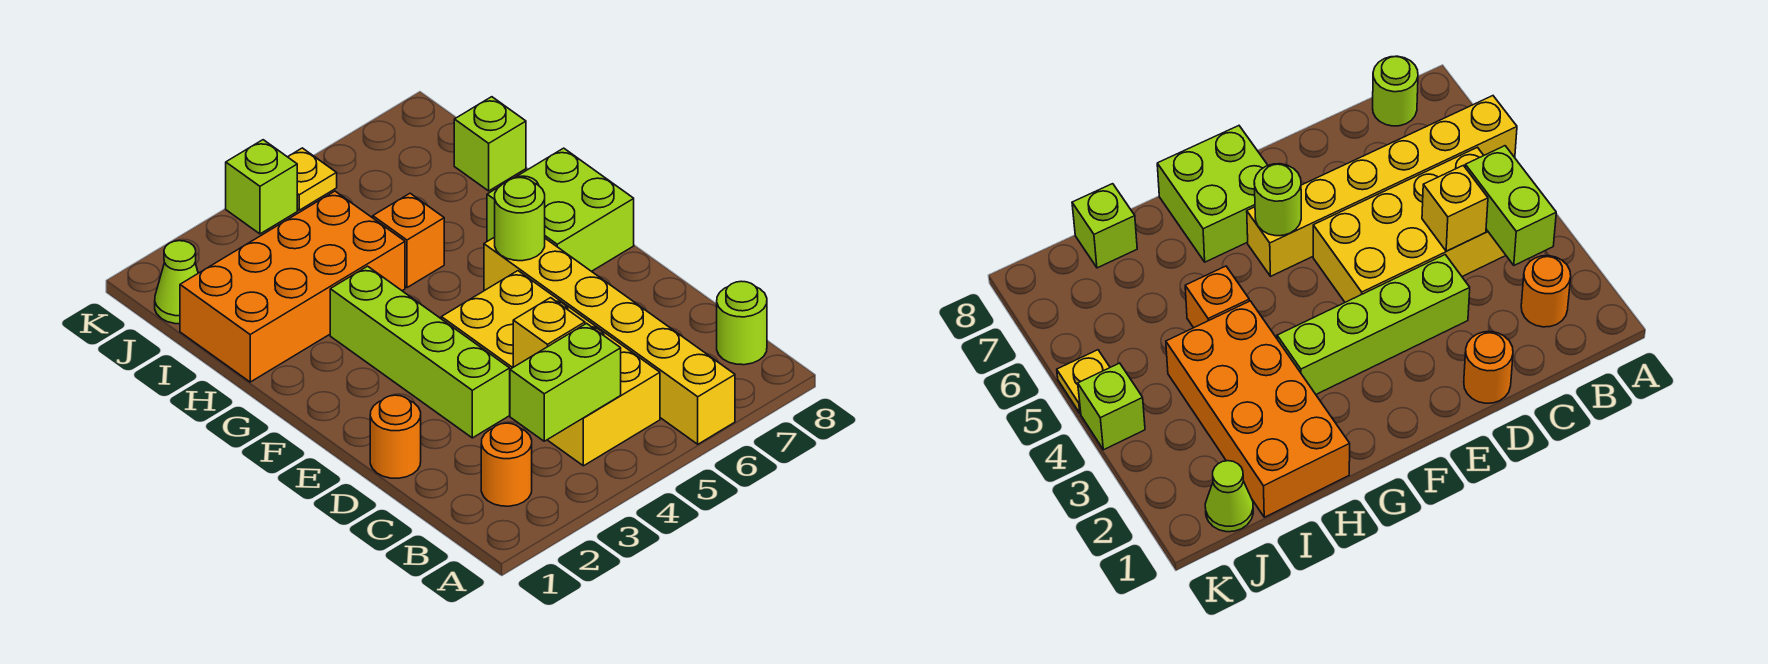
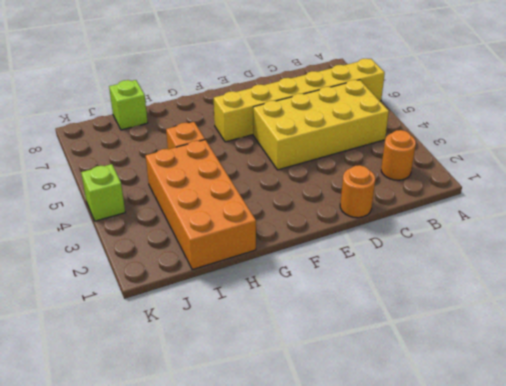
none -> lime round brick B8 level 1
none -> lime brick D3:G3 level 1
none -> lime brick F7:G8 level 1

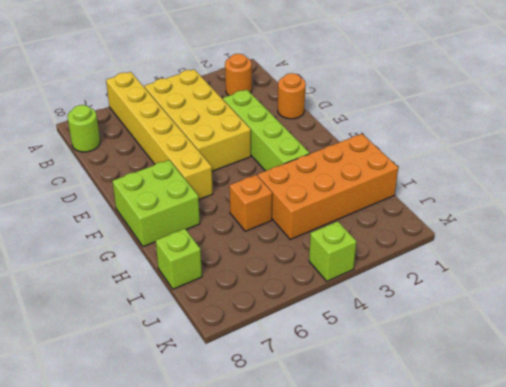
none -> lime cone J1 level 1
none -> yellow plate K5 level 1
none -> lime brick B3:B4 level 2

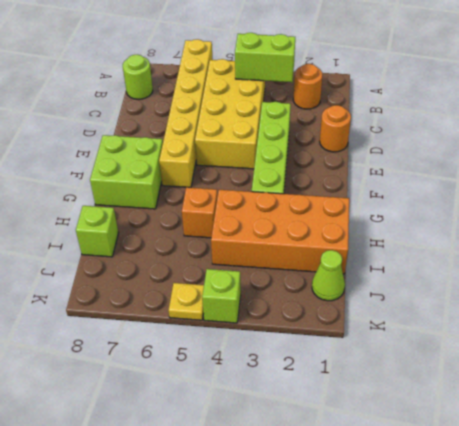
none -> yellow brick C4 level 2
none -> lime round brick F6 level 2

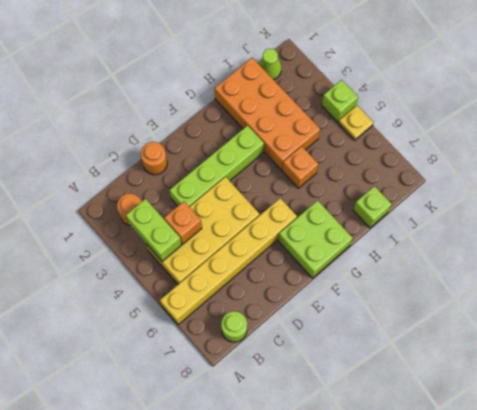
orange brick C4 level 2 -> yellow brick C4 level 2
none -> lime round brick F6 level 2

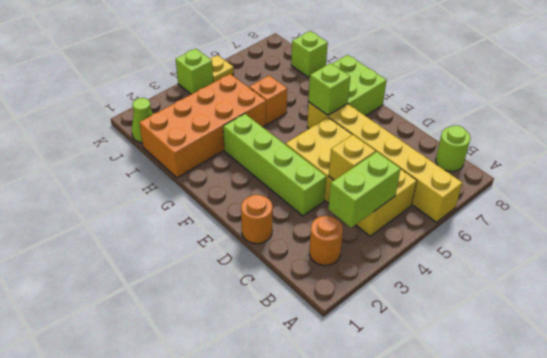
lime brick F6 level 2 -> lime round brick F6 level 2

